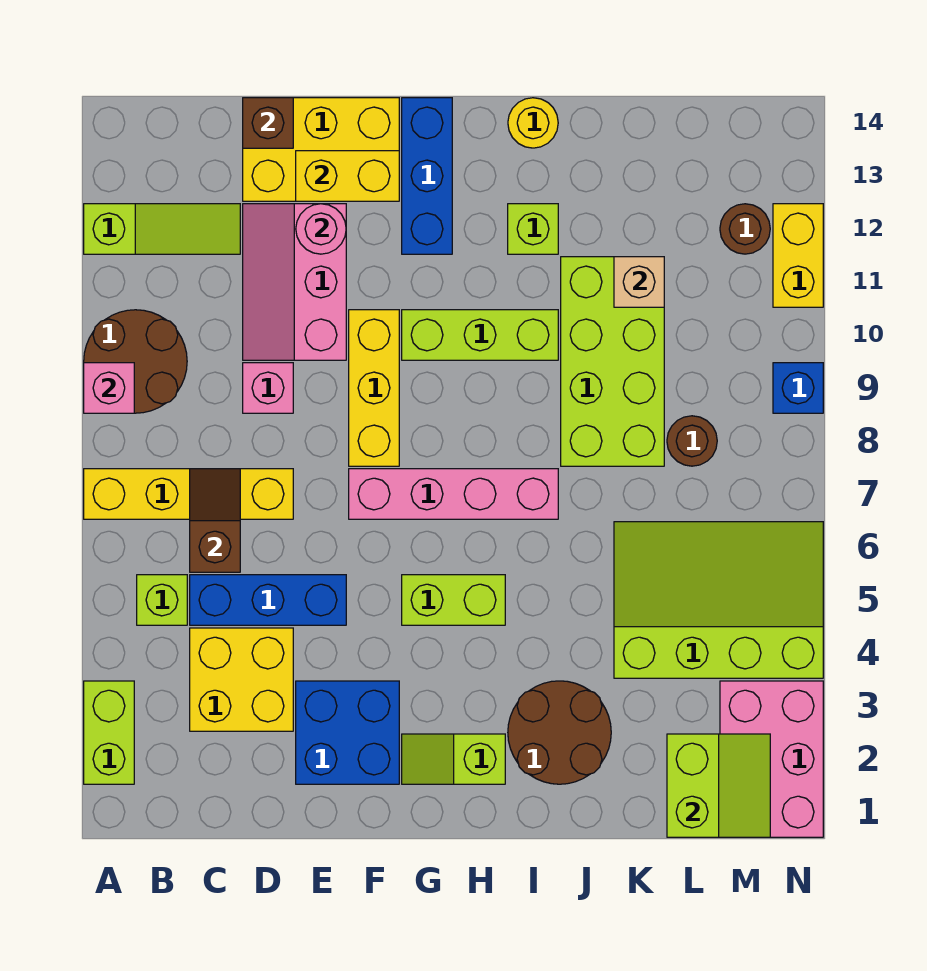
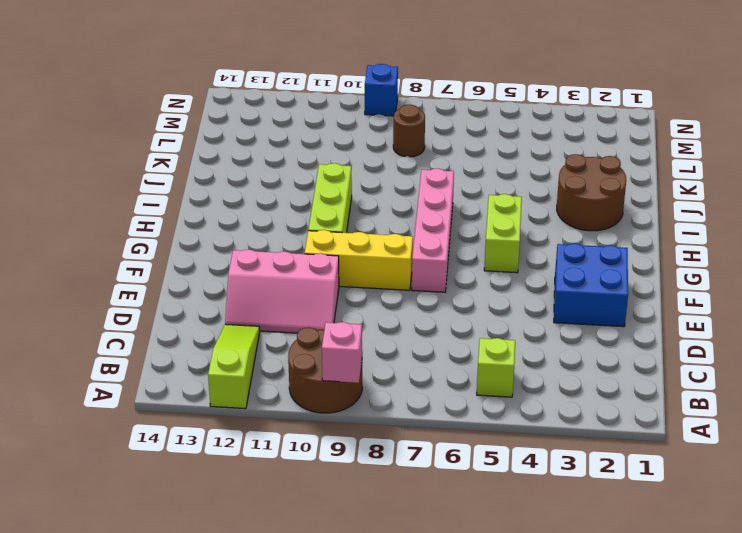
none -> lime brick A2:A3 level 1
none -> yellow brick A7:D7 level 1
none -> yellow brick C3:D4 level 1
none -> blue brick C5:E5 level 1

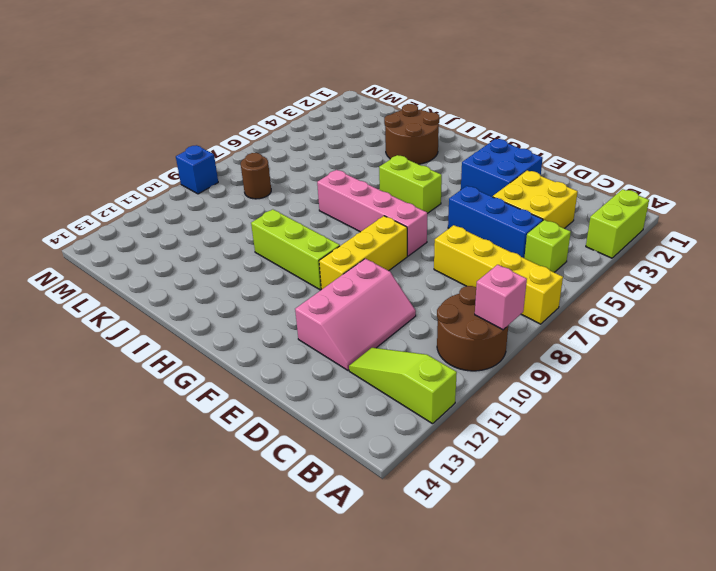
none -> pink brick D9 level 1
none -> yellow brick D13:F14 level 1
none -> lime slope G2:H2 level 1 top H
none -> blue brick G12:G14 level 1

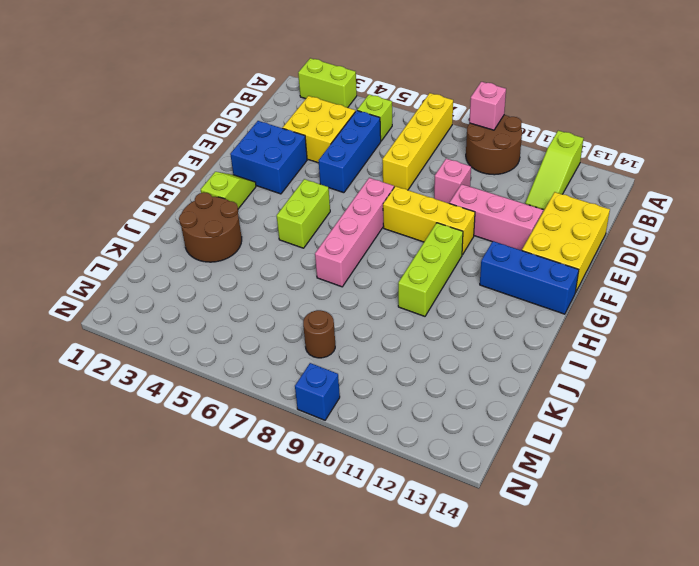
none -> lime brick I12 level 1
none -> yellow round brick I14 level 1
none -> lime brick J8:K11 level 1
none -> lime slope K4:N6 level 1 top 4

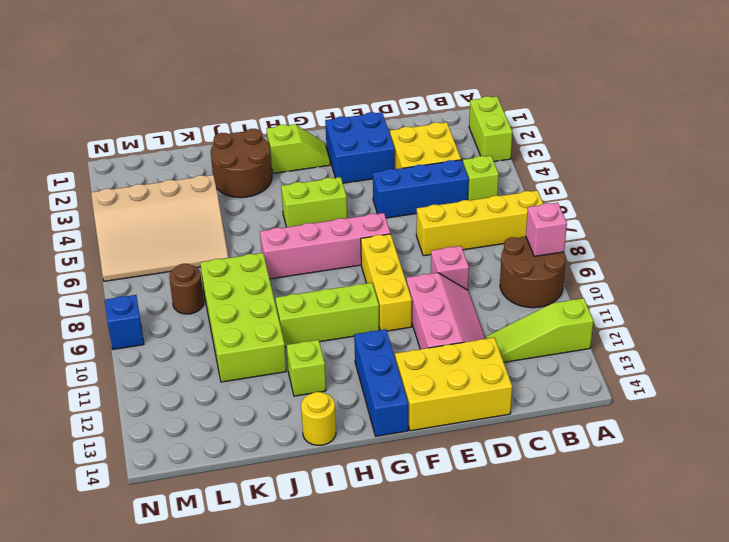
tan slope K4:N6 level 1 top 4 -> lime slope K4:N6 level 1 top 4
none -> pink brick M1:N3 level 1
none -> brown round brick M12 level 1
none -> yellow brick N11:N12 level 1
none -> brown slope C6:C7 level 2 top 6

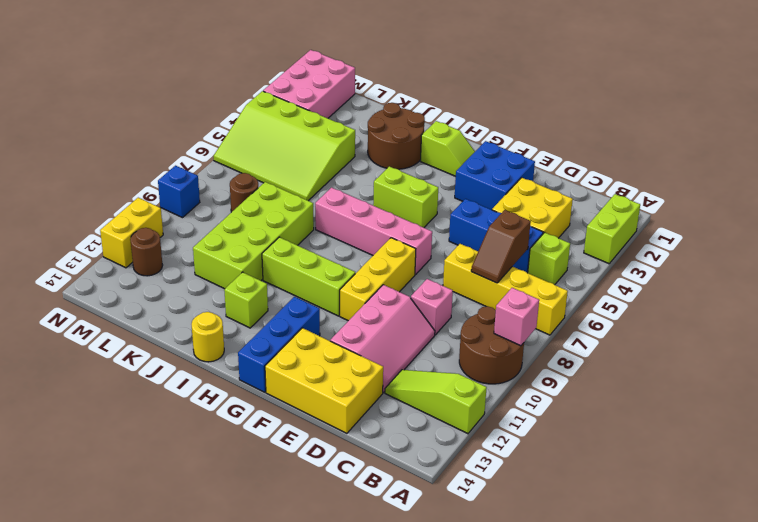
none -> brown brick D14 level 2
none -> pink round brick E12 level 2
none -> yellow brick E13:F13 level 2
none -> tan brick K11 level 2

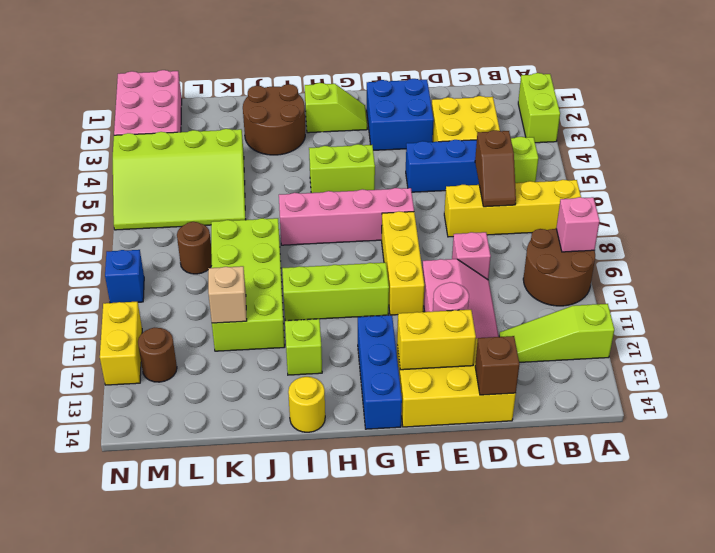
none -> lime slope L1:M2 level 2 top L

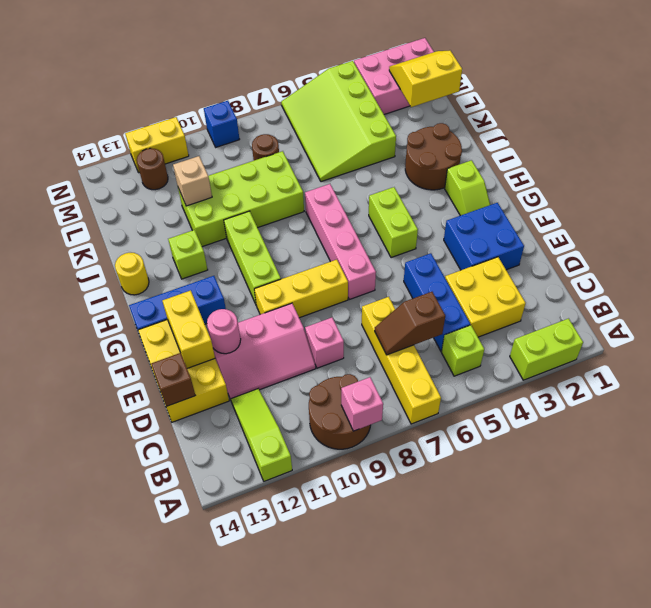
yellow slope L1:M2 level 2 top L -> lime slope L1:M2 level 2 top L

